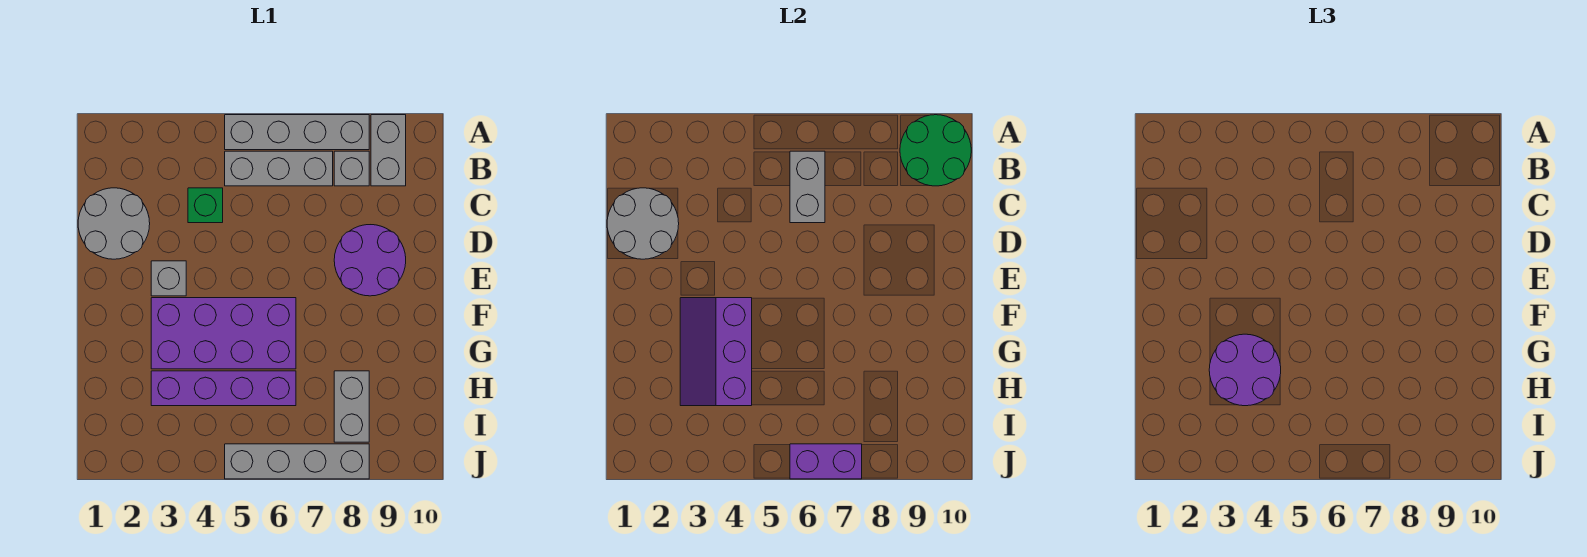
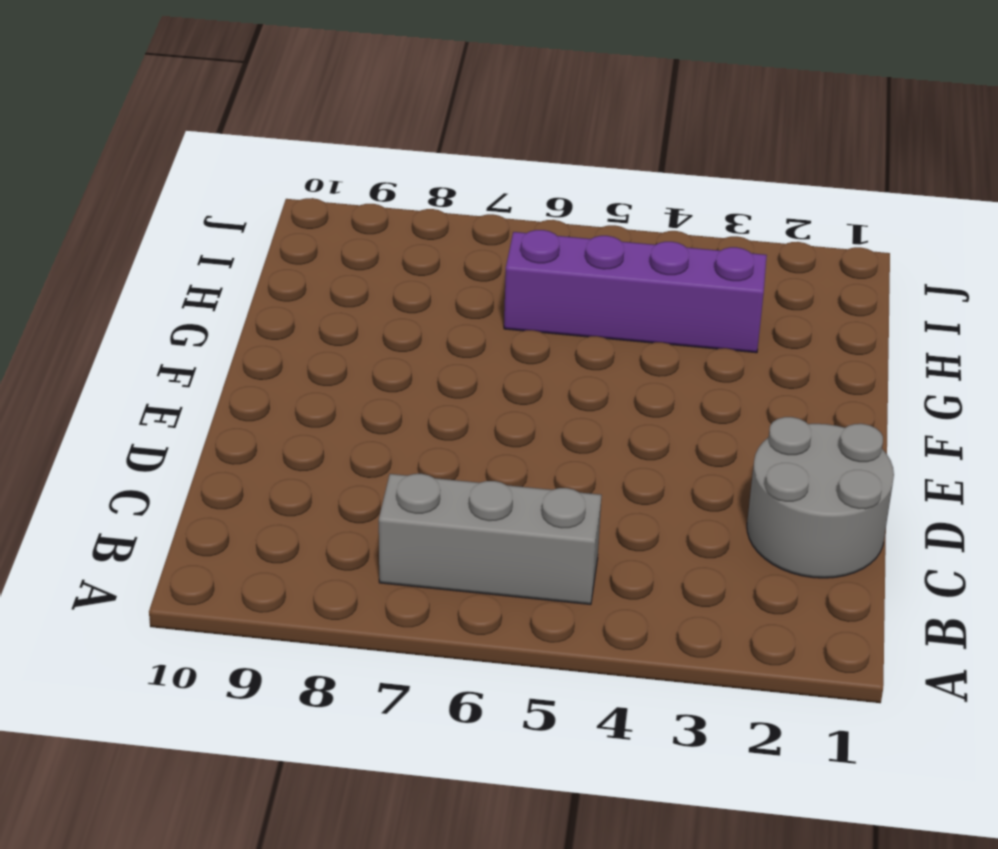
none -> grey brick A5:A8 level 1
none -> grey brick A9:B9 level 1
none -> grey brick B8 level 1

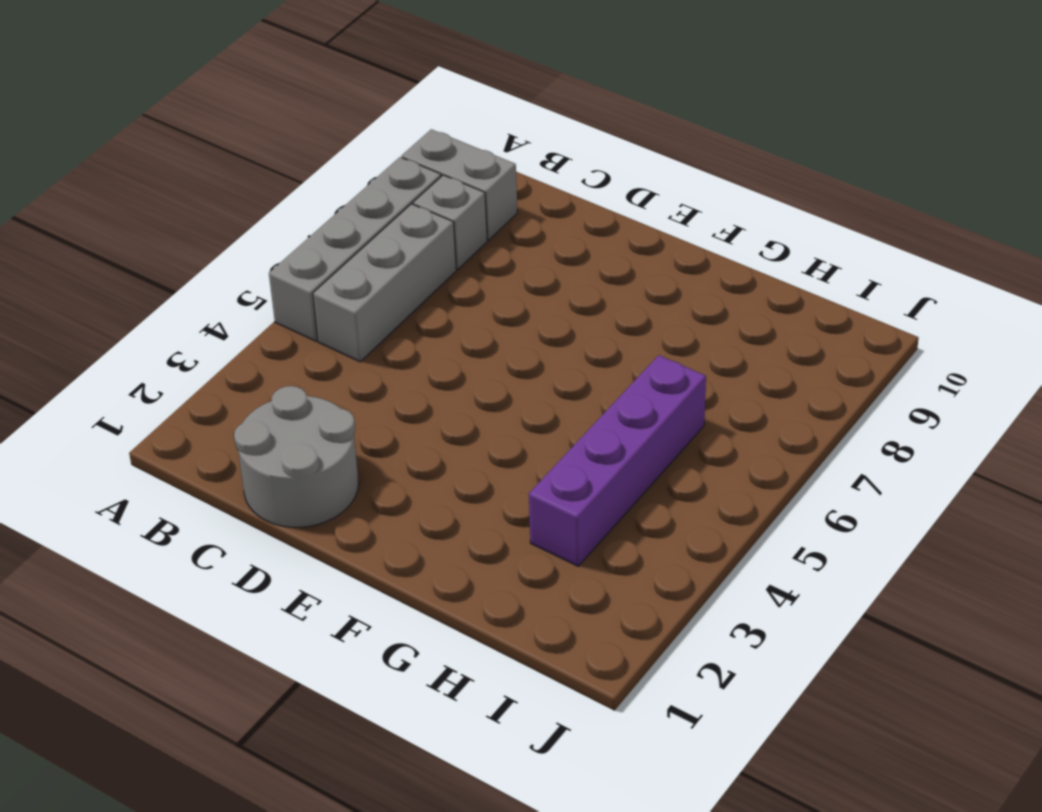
none -> green brick C4 level 1
none -> purple round brick D8:E9 level 1
none -> grey brick E3 level 1

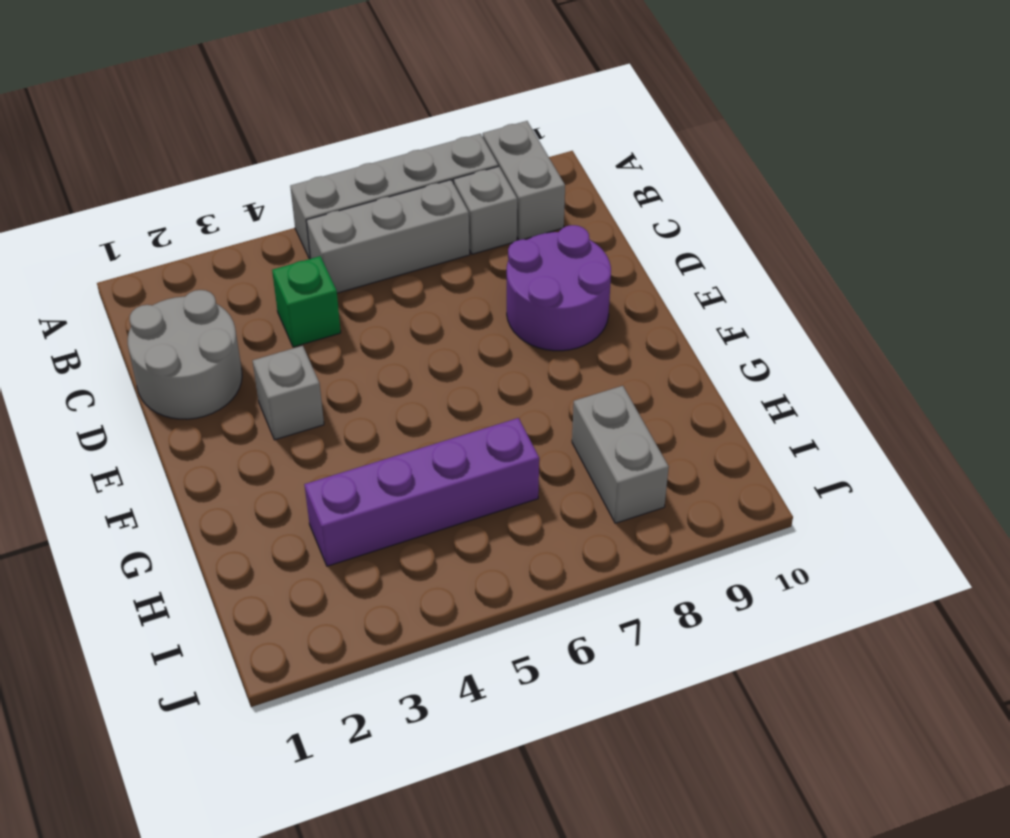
none -> purple brick F3:G6 level 1
none -> grey brick J5:J8 level 1
none -> green round brick A9:B10 level 2

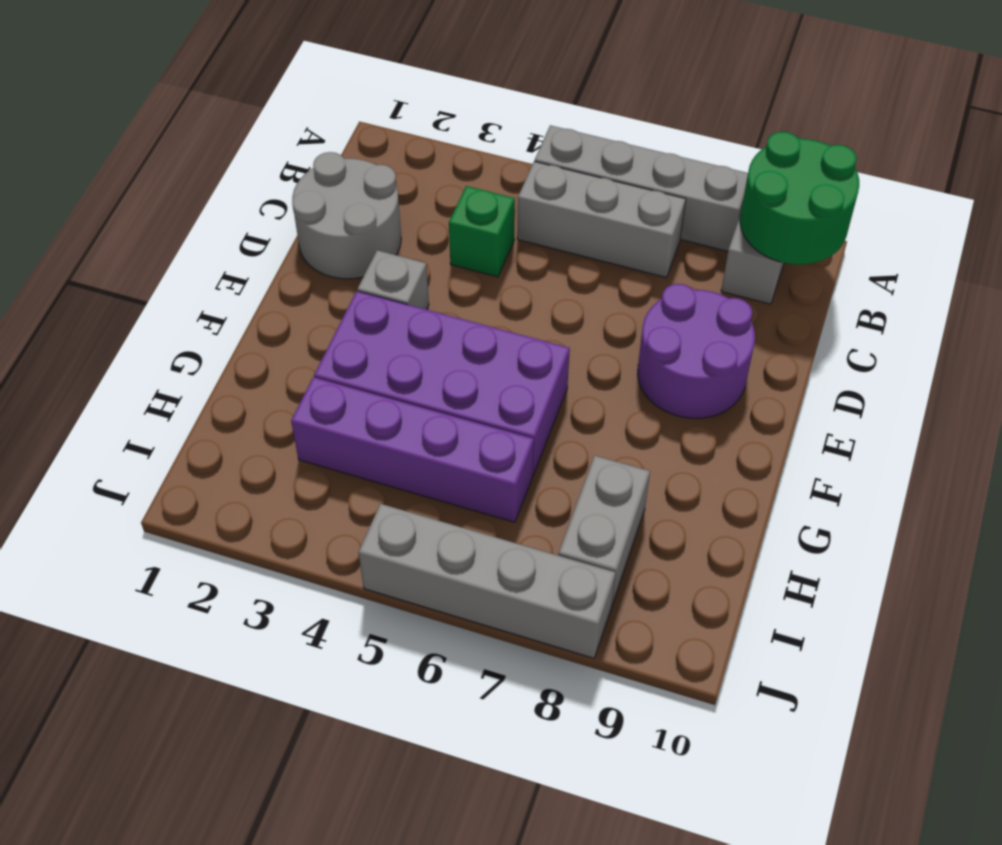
none -> grey brick B8 level 1
none -> grey brick B6:C6 level 2
none -> grey round brick C1:D2 level 2

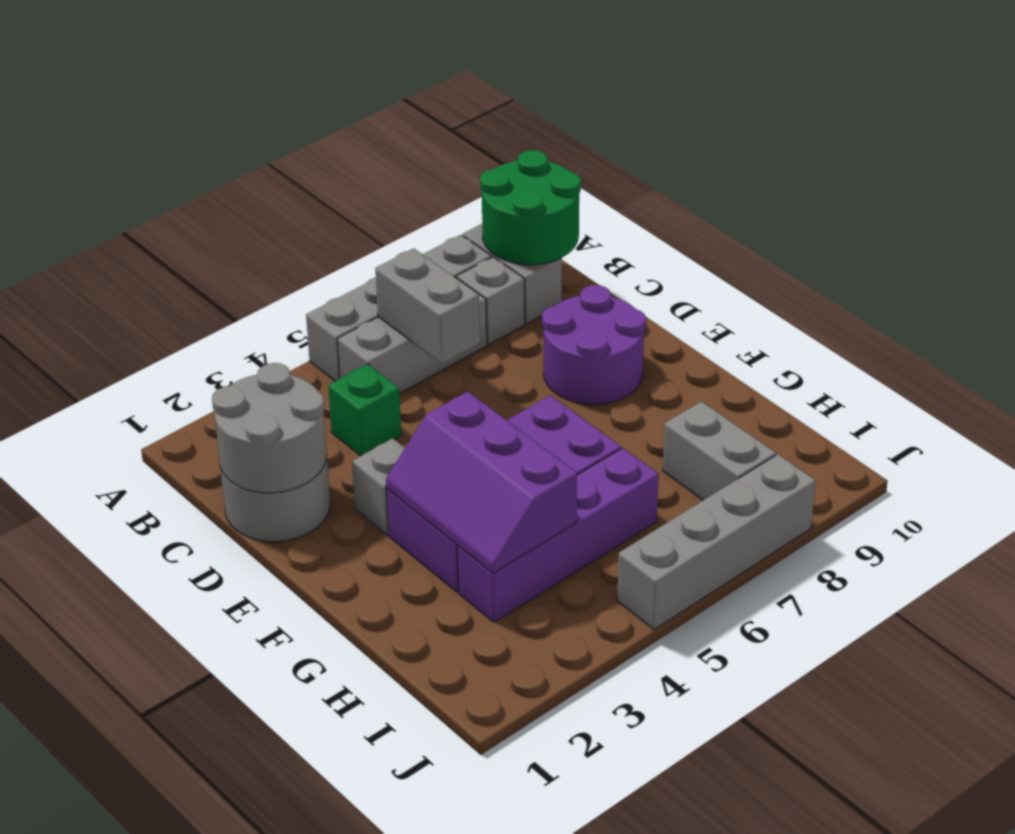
none -> purple brick J6:J7 level 2
none -> purple round brick G3:H4 level 3

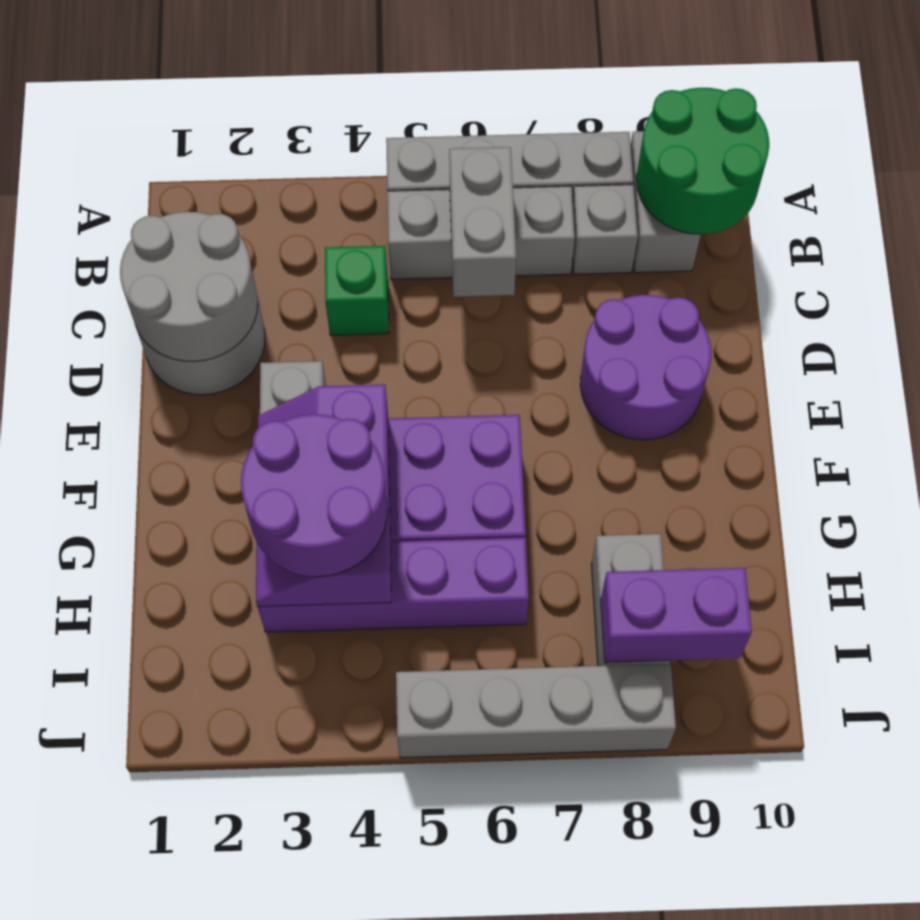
purple brick I8:I9 level 2 -> purple brick J6:J7 level 2

